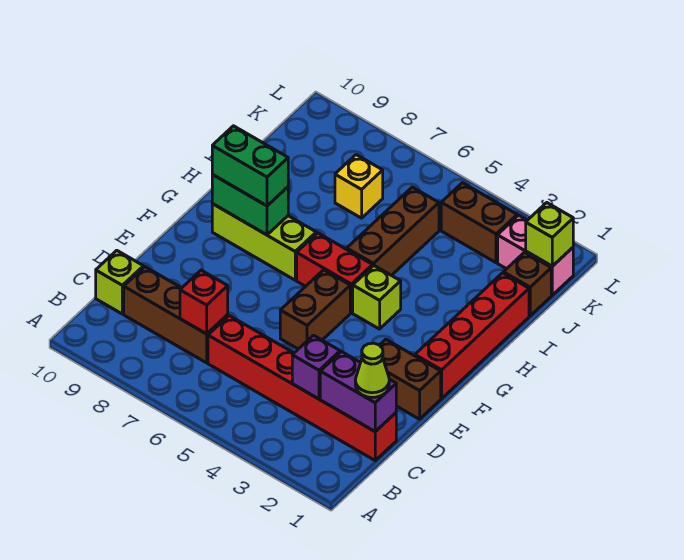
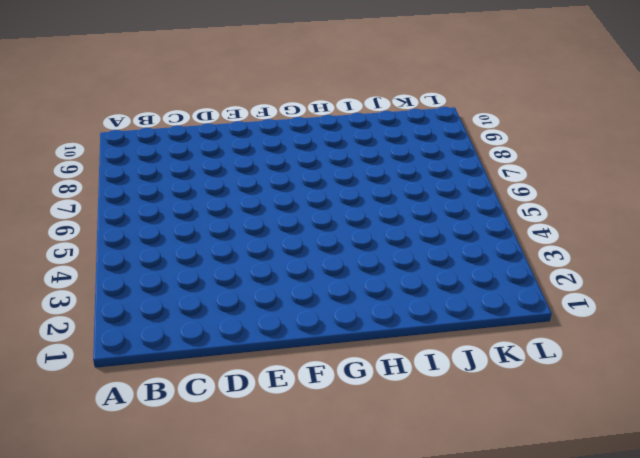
none -> red brick C1:C6 level 1
none -> brown brick C7:C9 level 1
none -> lime brick C10 level 1

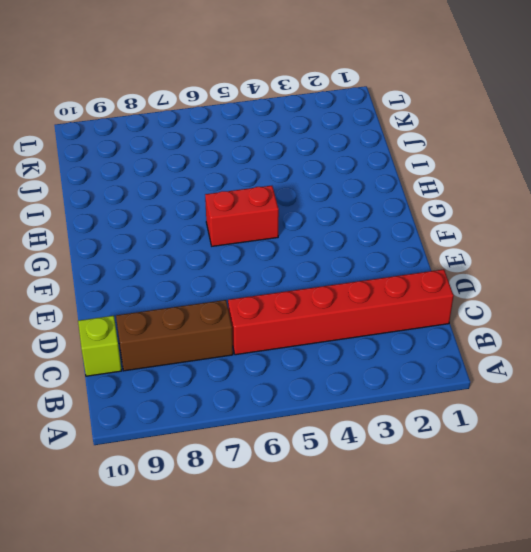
none -> brown brick E1:E2 level 1
none -> brown brick E5:F5 level 1
none -> red brick F1:I1 level 1

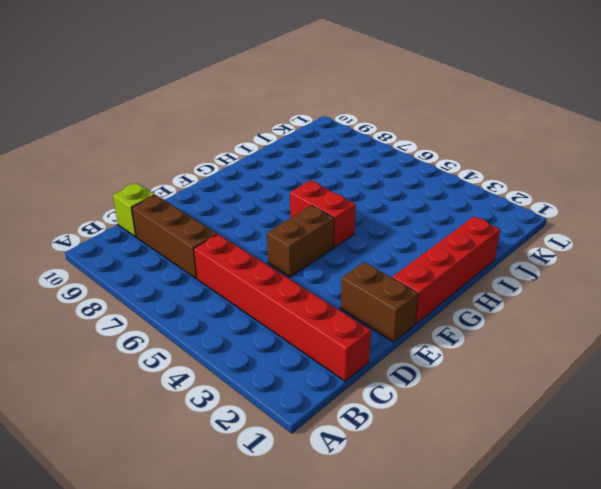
none -> lime brick G4 level 1
none -> lime brick G7:G9 level 1
none -> brown brick H5:J5 level 1

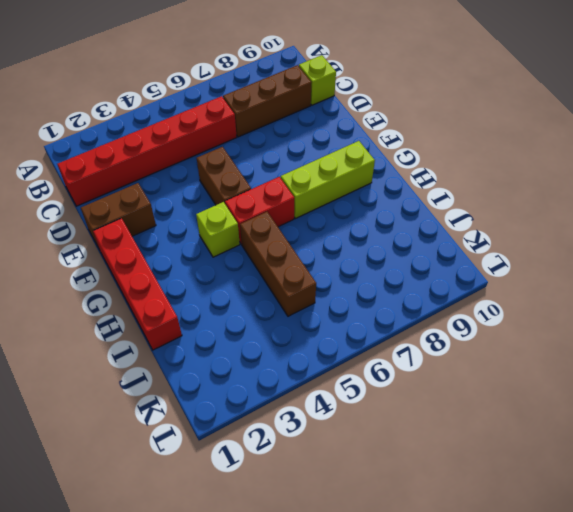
none -> brown brick J1 level 1
none -> yellow brick J7 level 1
none -> pink brick K1:K2 level 1

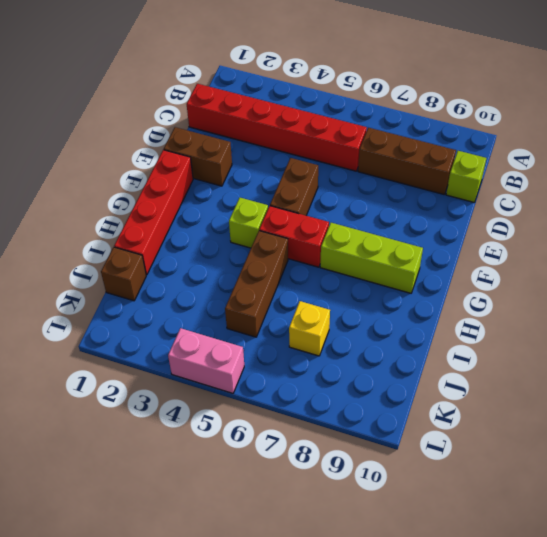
pink brick L4:L5 level 1 -> pink brick K1:K2 level 1
none -> brown brick K3:K4 level 1
none -> purple brick C1:C2 level 2
none -> purple brick C3 level 2

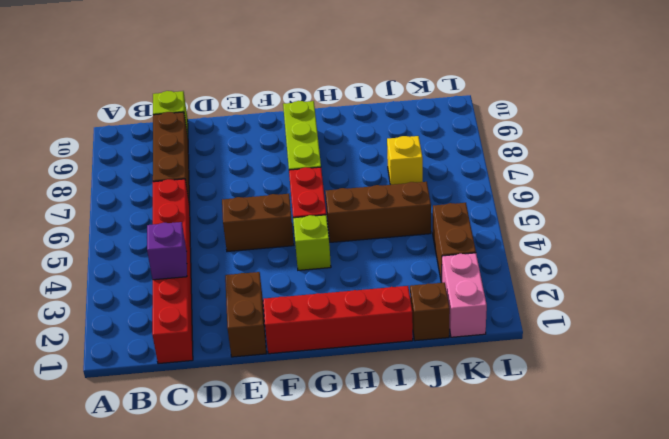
none -> purple brick C1:C2 level 2
none -> red brick C7 level 2
none -> green brick G8:G9 level 2

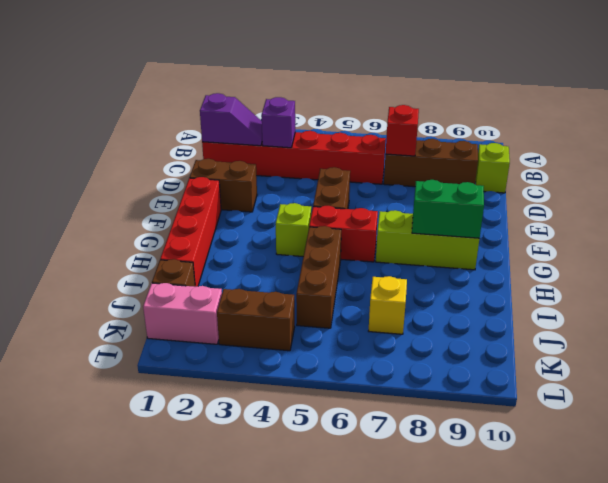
purple slope C1:C2 level 2 top 1 -> purple brick C1:C2 level 2
none -> lime brick K1 level 2
none -> lime cone C1 level 3
none -> green brick G8:G9 level 3

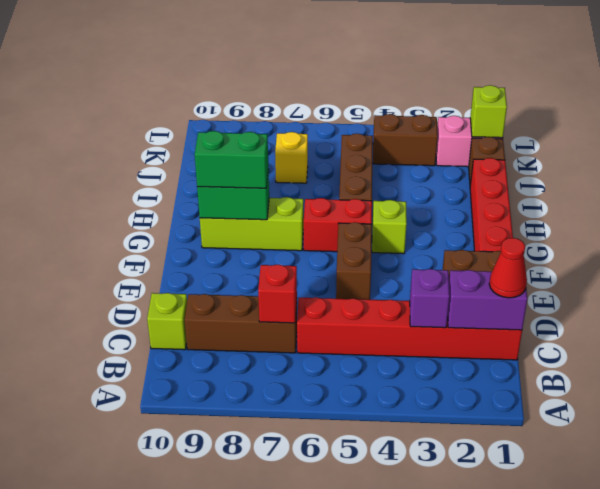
red cone C1 level 3 -> lime cone C1 level 3

